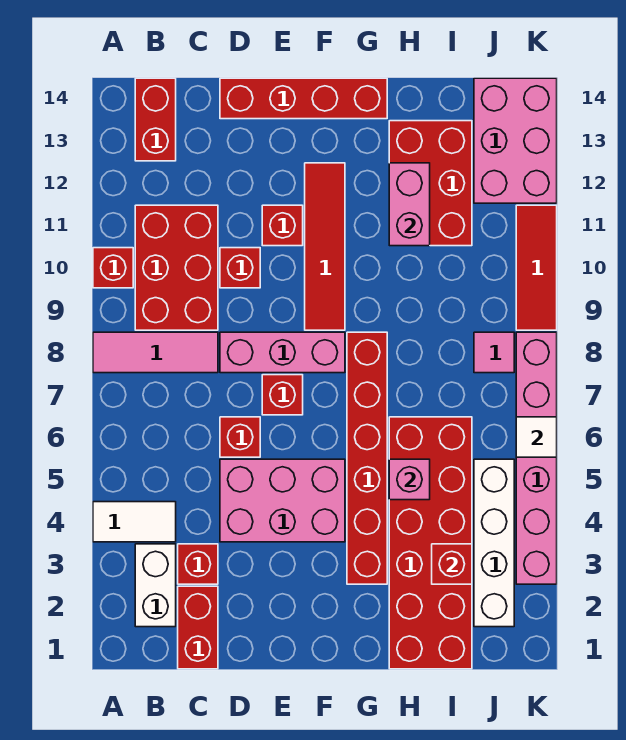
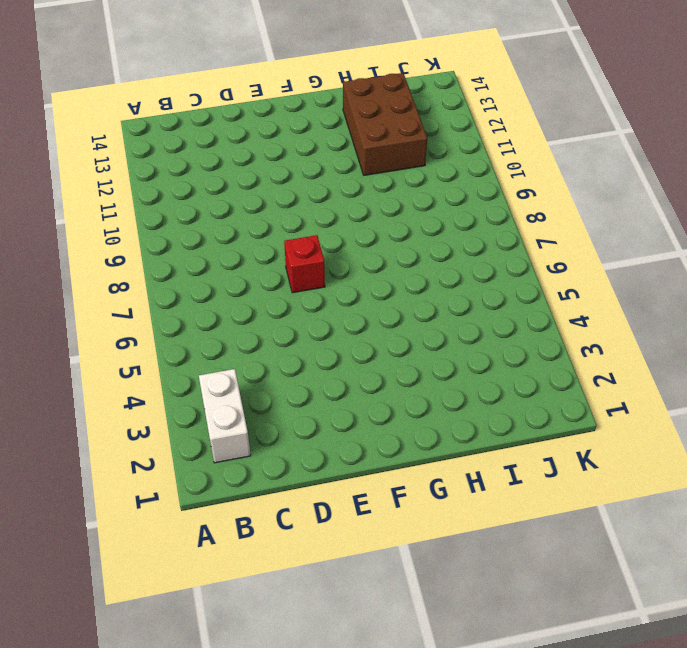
brown brick H11:I13 level 1 -> red brick H11:I13 level 1
none -> white tile A4:B4 level 1
none -> pink tile A8:C8 level 1
none -> red brick A10 level 1

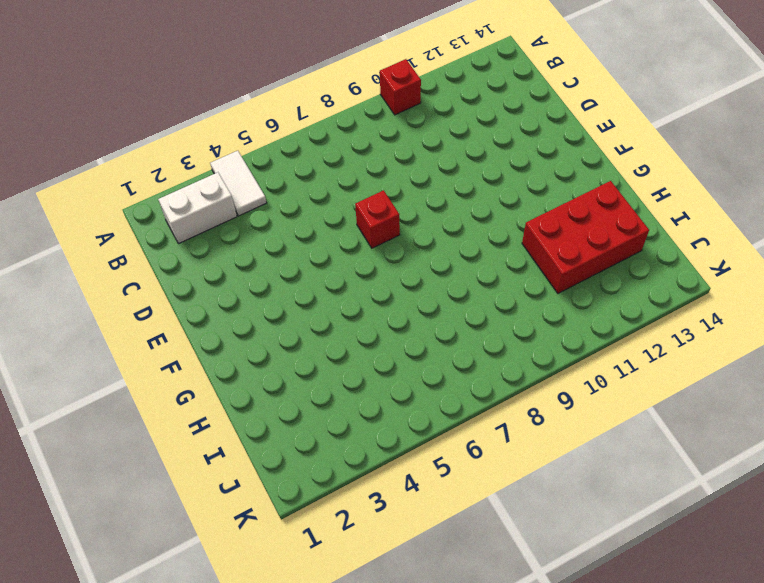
none -> pink tile A8:C8 level 1
none -> red brick B9:C11 level 1
none -> red brick B13:B14 level 1

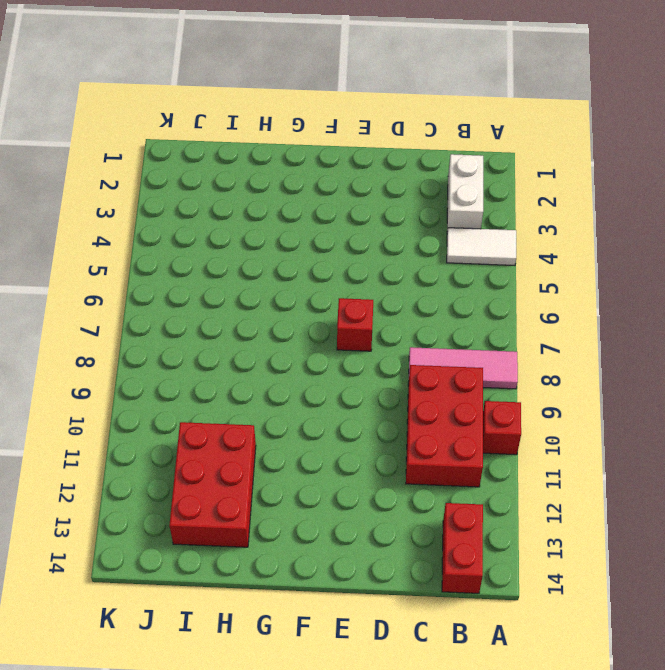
none -> red brick C1:C2 level 1
none -> red brick C3 level 1
none -> pink brick D4:F5 level 1

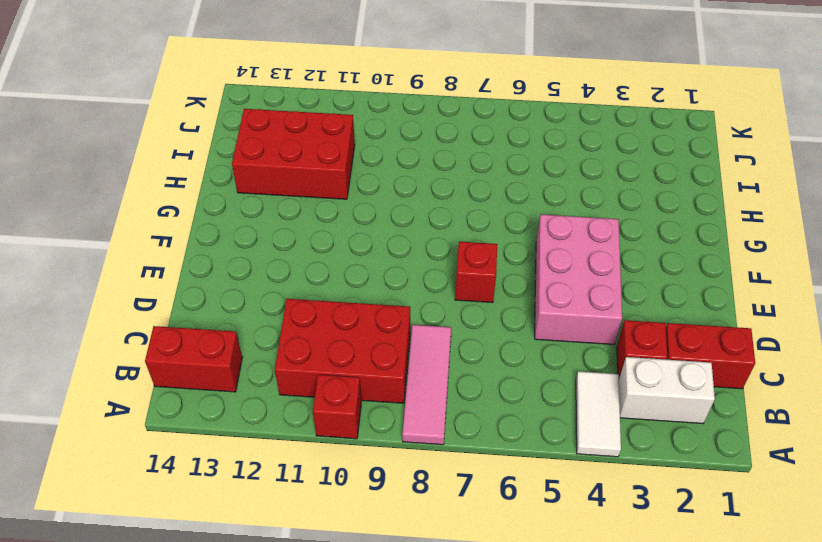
none -> red brick D6 level 1
none -> pink brick D8:F8 level 1
none -> red brick D10 level 1

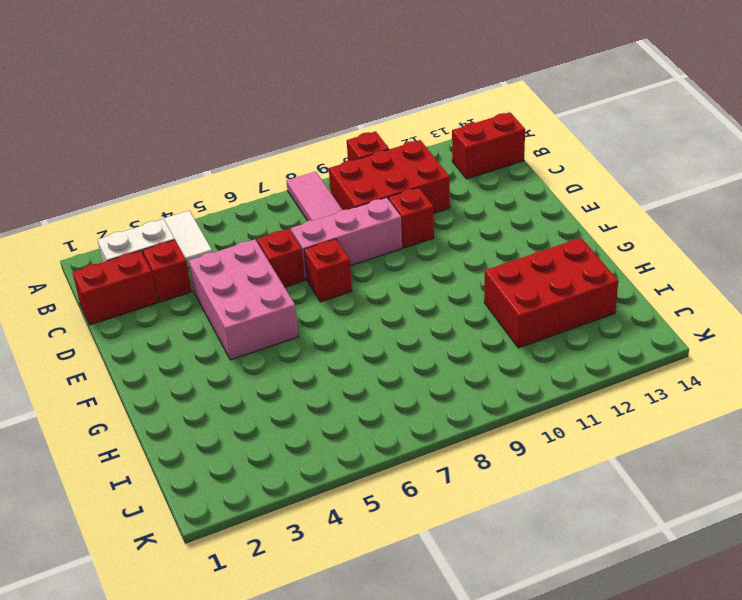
pink brick D7:D9 level 1 -> pink brick D8:F8 level 1
none -> red brick D14:G14 level 1
none -> red brick E11 level 1
none -> red tile F9:F12 level 1

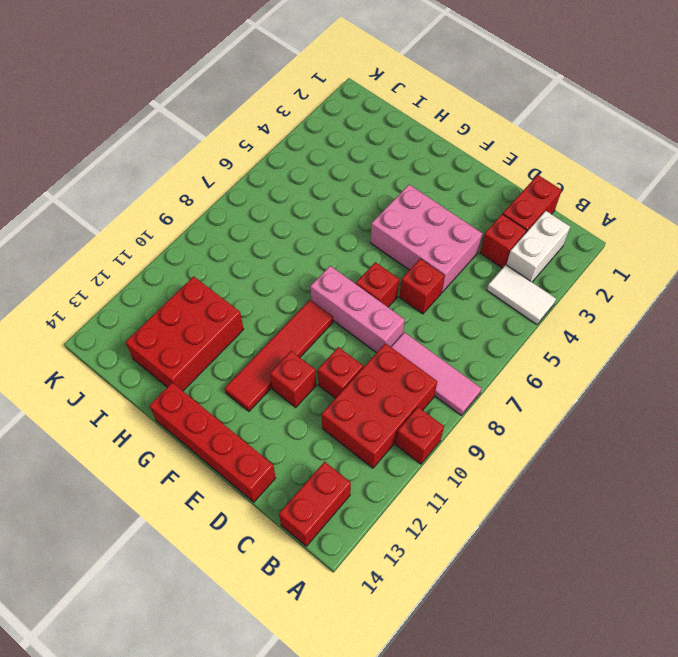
none -> red brick G3:G8 level 1
none -> red brick H1:I6 level 1
none -> white brick J2:J5 level 1

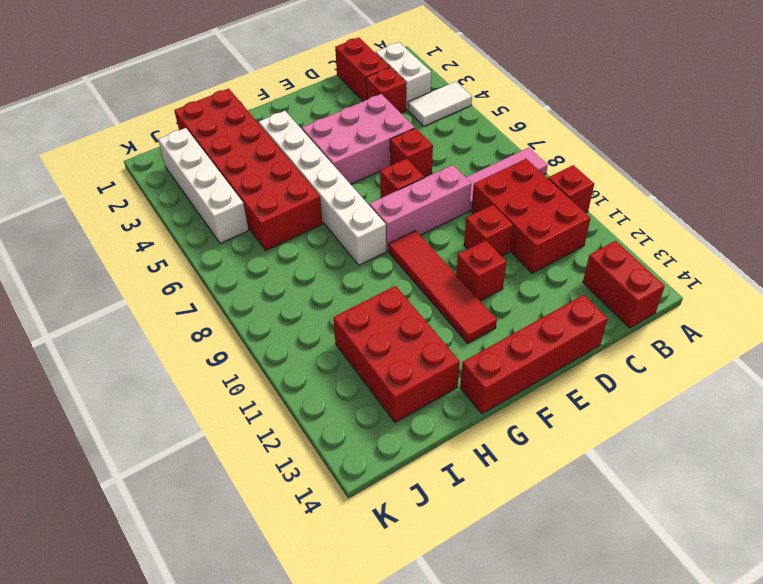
white brick G3:G8 level 1 -> red brick G3:G8 level 1
none -> pink tile J8 level 1
none -> pink brick J12:K14 level 1
none -> pink brick K3:K8 level 1

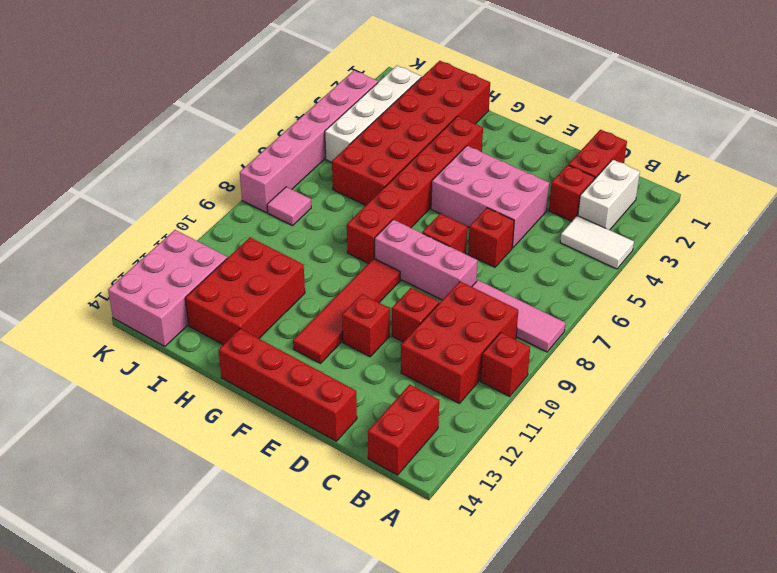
none -> red tile K9:K11 level 1
none -> pink brick H5 level 2
none -> pink brick H11:H12 level 2

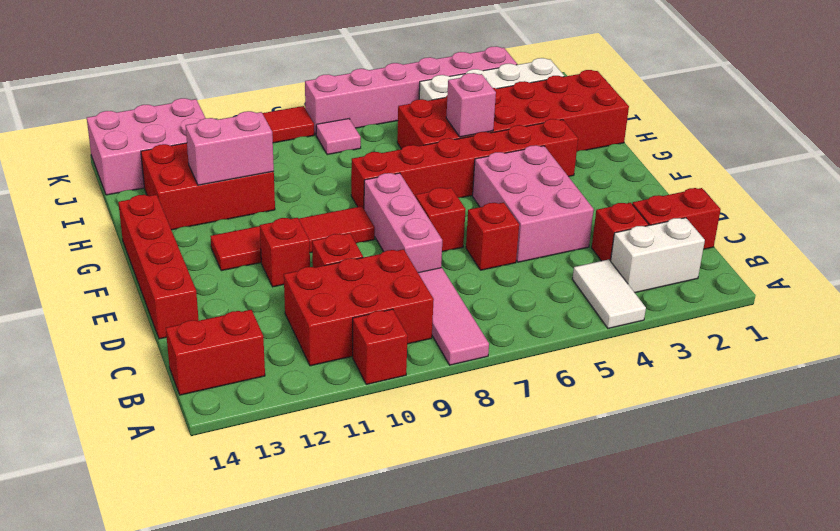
none -> red brick I3 level 2
none -> white tile K6 level 2

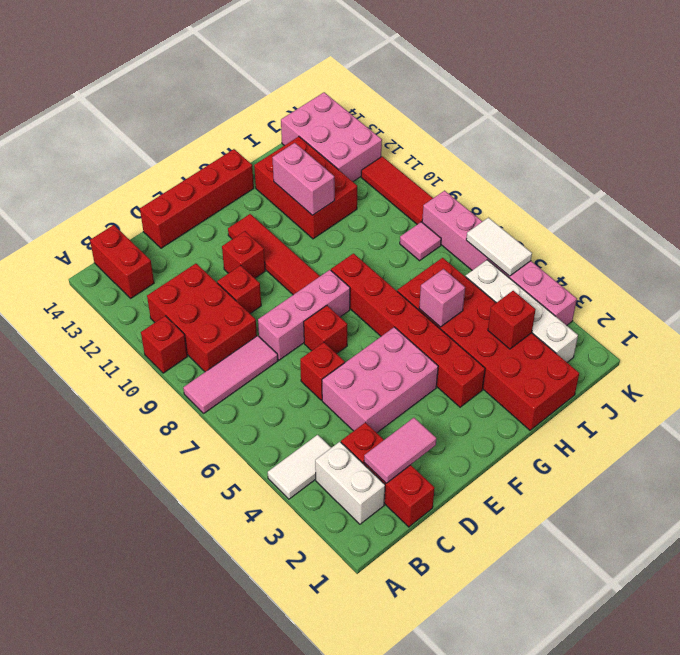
pink tile C2:D2 level 2 -> none
white tile K5:K6 level 2 -> white tile K6 level 2

